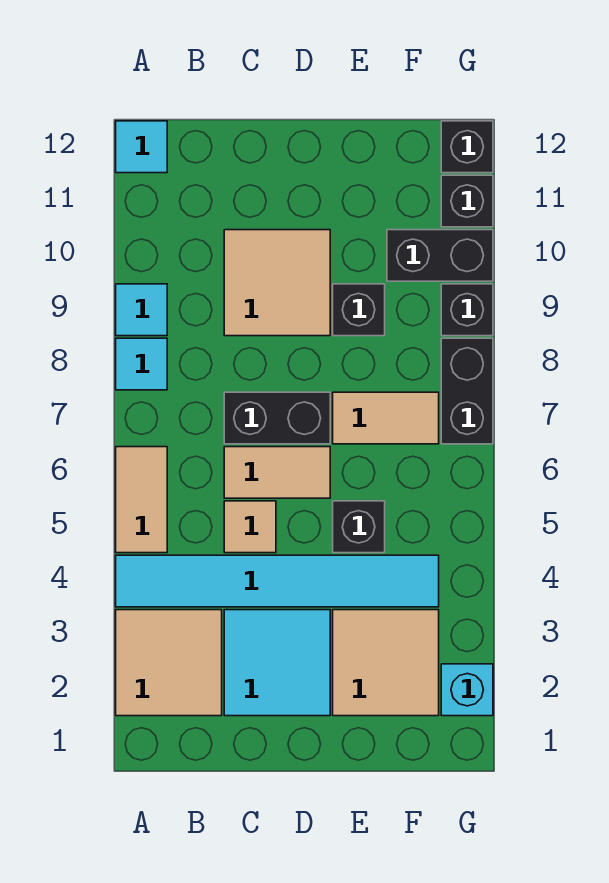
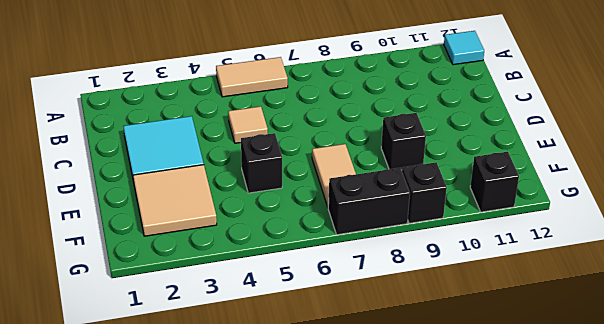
none -> tan tile A2:B3 level 1
none -> cyan tile A4:F4 level 1
none -> cyan tile A8 level 1

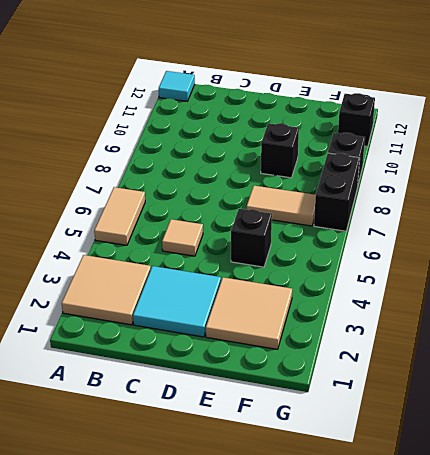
none -> cyan tile A4:F4 level 1
none -> cyan tile A8 level 1
none -> cyan tile A9 level 1

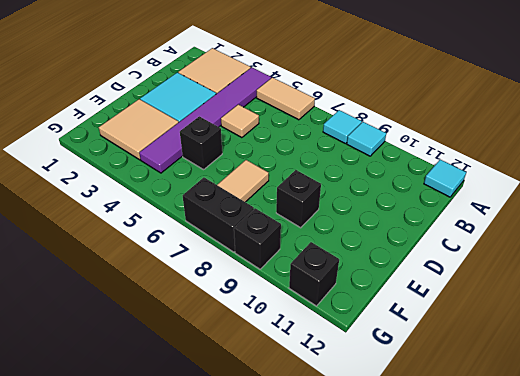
purple tile A4:F4 level 1 -> cyan tile A4:F4 level 1
none -> tan tile C6:D6 level 1
none -> black brick C7:D7 level 1
none -> tan tile C9:D10 level 1

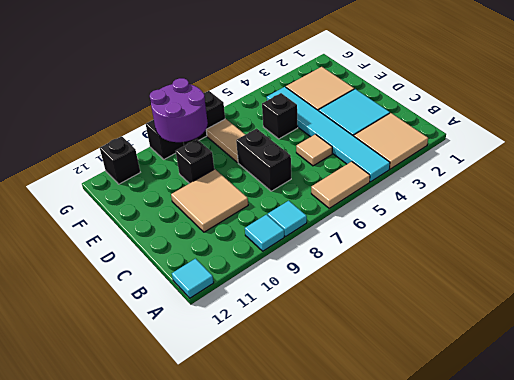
purple round brick F8:G9 level 2 -> none
none -> tan tile C6:D6 level 1
none -> black brick F10:G10 level 1
none -> cyan brick G2 level 1

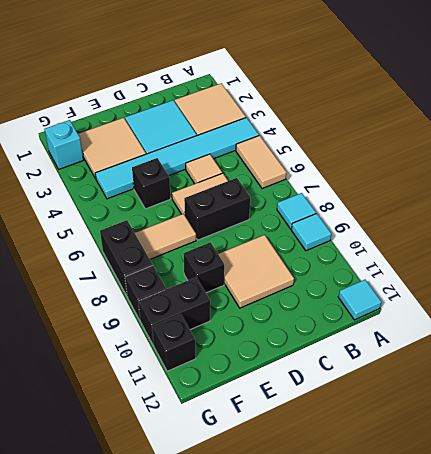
none -> black brick G12 level 1

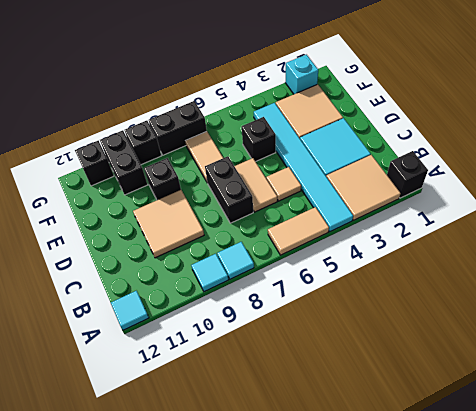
black brick A1 level 1 -> black brick G12 level 1

